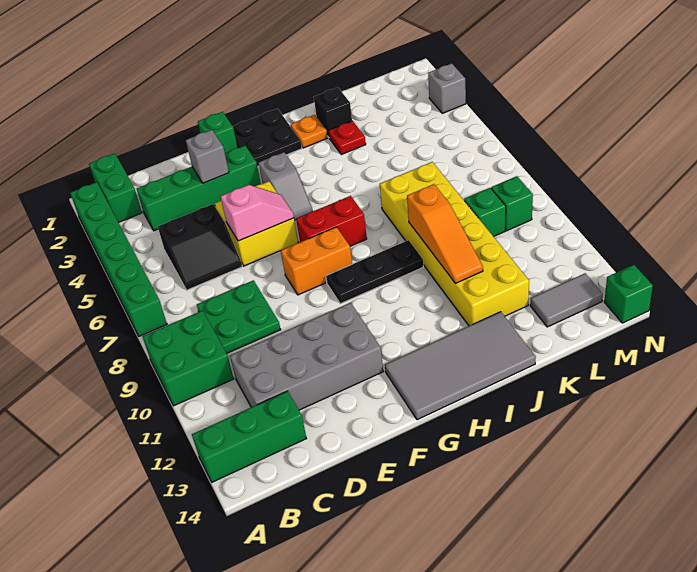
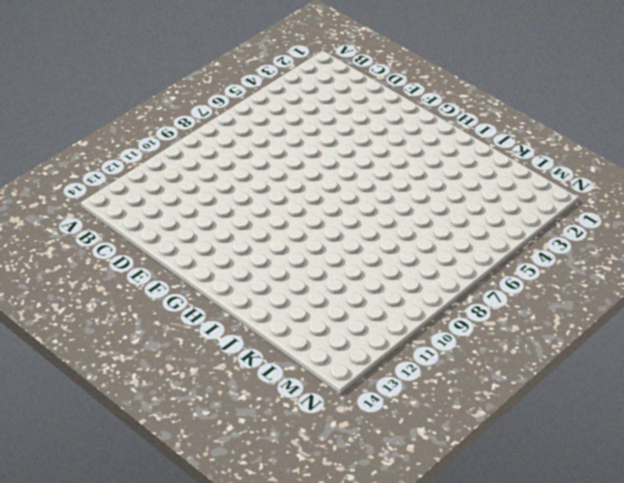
none -> green brick A2:A7 level 1
none -> green brick A9:B10 level 1
none -> green brick A13:C13 level 1

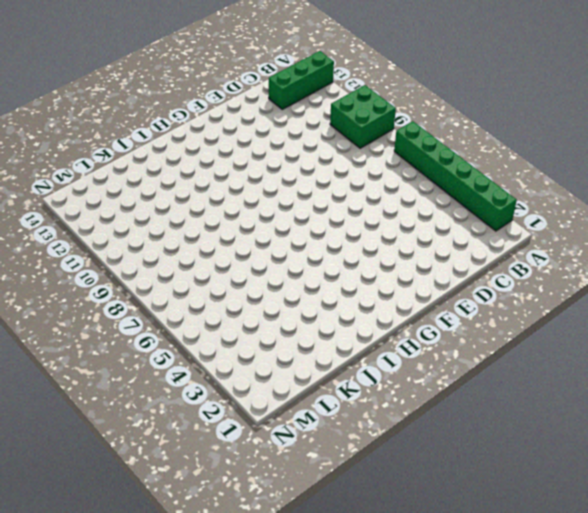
none -> green brick B1:B2 level 1
none -> green brick C3:F3 level 1
none -> black slope C5:D6 level 1 top 5

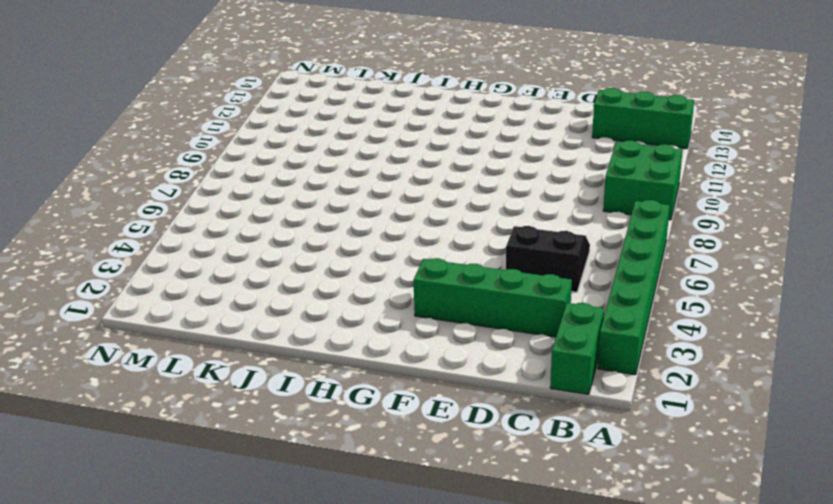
none -> green plate C8:D9 level 1
none -> grey brick C11:F12 level 1
none -> yellow brick E5:F6 level 1

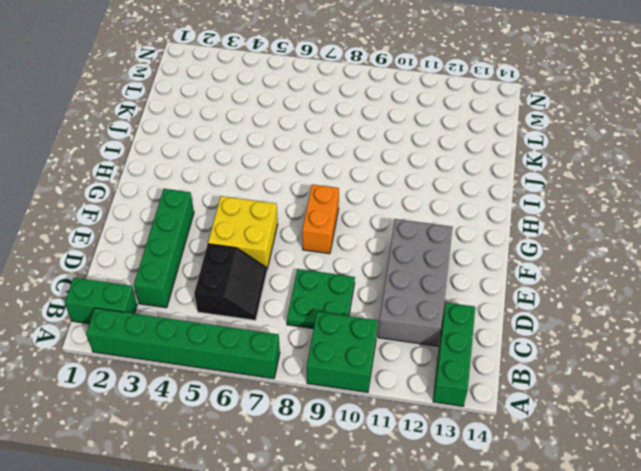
none -> green brick F1 level 1
none -> black plate G1:H2 level 1
none -> grey slope G4:G5 level 1 top 4

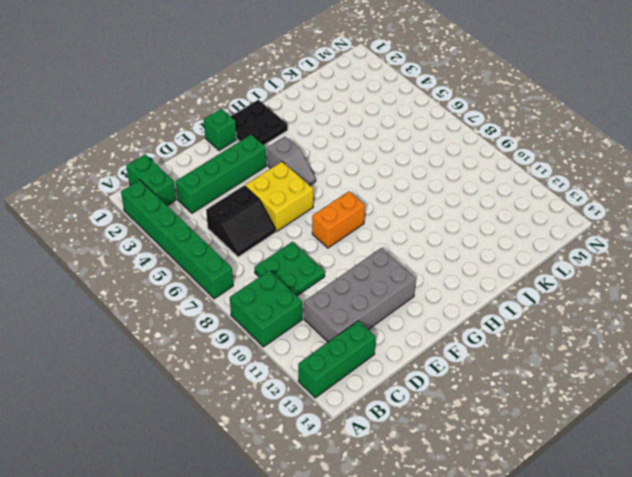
none -> red brick G7:H7 level 1
none -> black plate G9:I9 level 1
none -> grey tile G13:J14 level 1

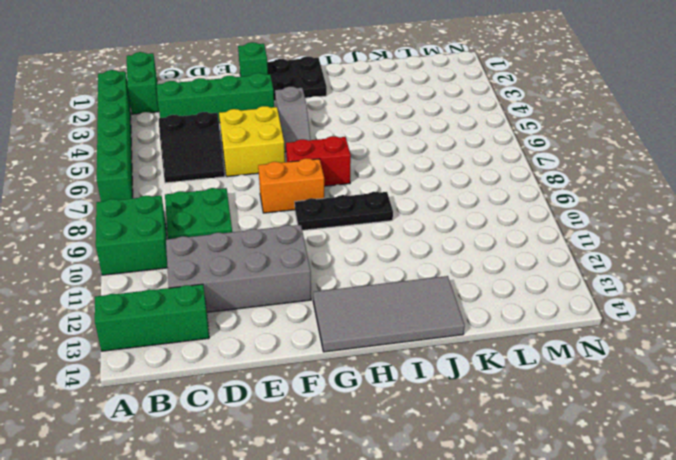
none -> orange plate I2 level 1
none -> black brick J2 level 1
none -> red plate J3 level 1

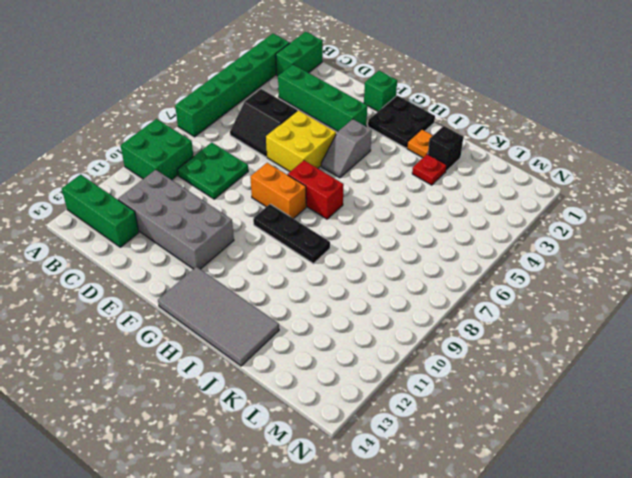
none -> yellow brick J7:K12 level 1
none -> green brick L9 level 1
none -> grey tile L13:M13 level 1

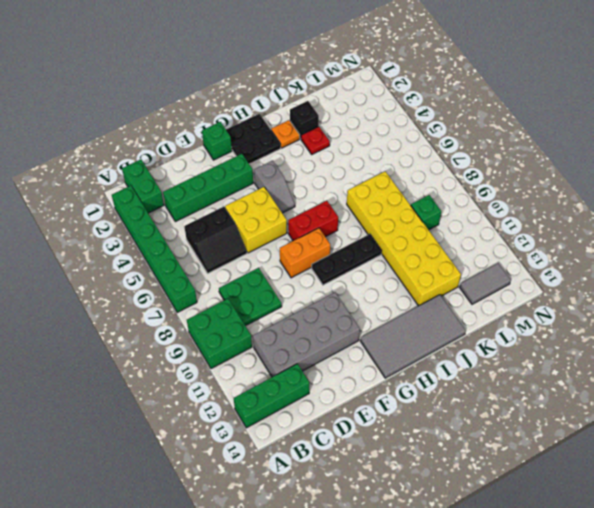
none -> green brick M9 level 1
none -> grey brick N3 level 1
none -> green brick N14 level 1

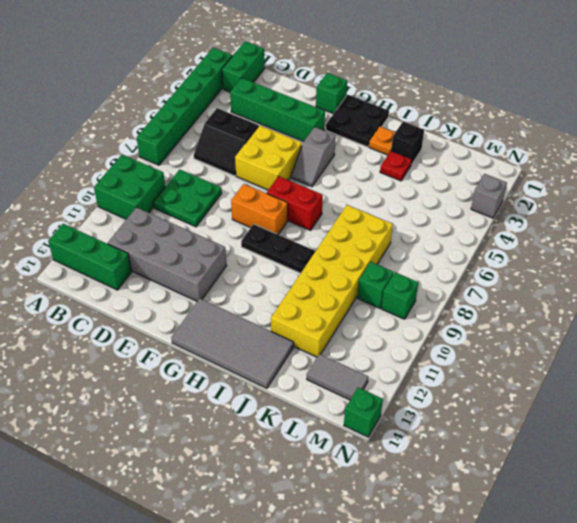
none -> grey brick E3 level 2
none -> pink slope E6:F6 level 2 top E
none -> orange slope J9:J11 level 2 top 9

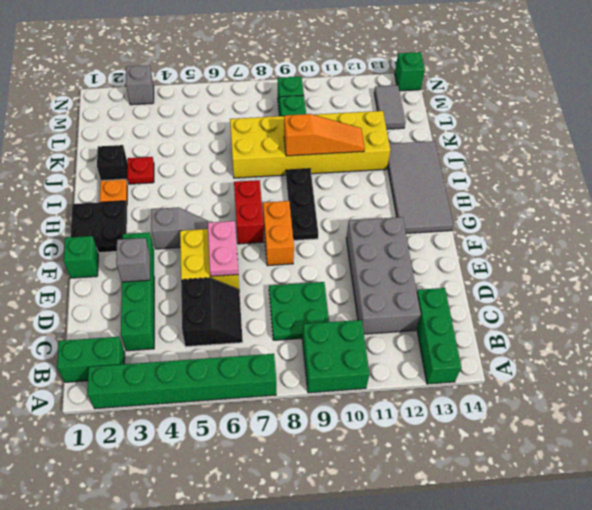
pink plate E6:F6 level 2 -> pink slope E6:F6 level 2 top E

